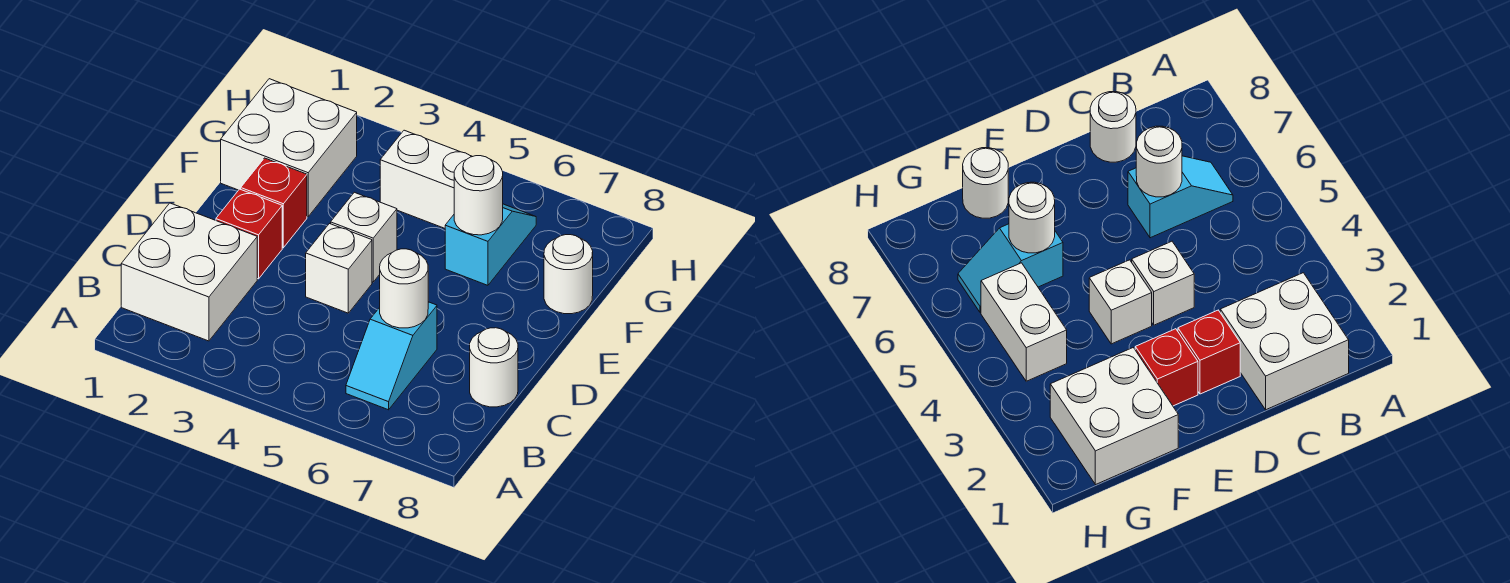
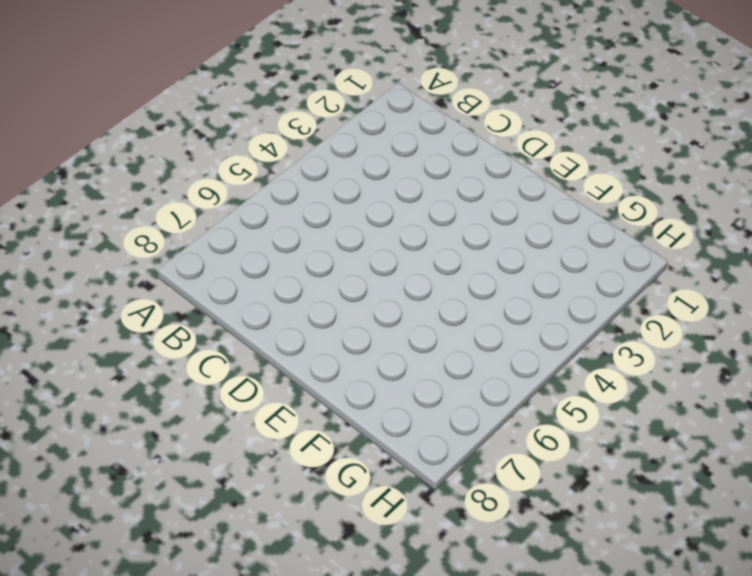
none -> white brick B1:C2 level 1
none -> cyan slope B6:C6 level 1 top C
none -> white round brick C8 level 1

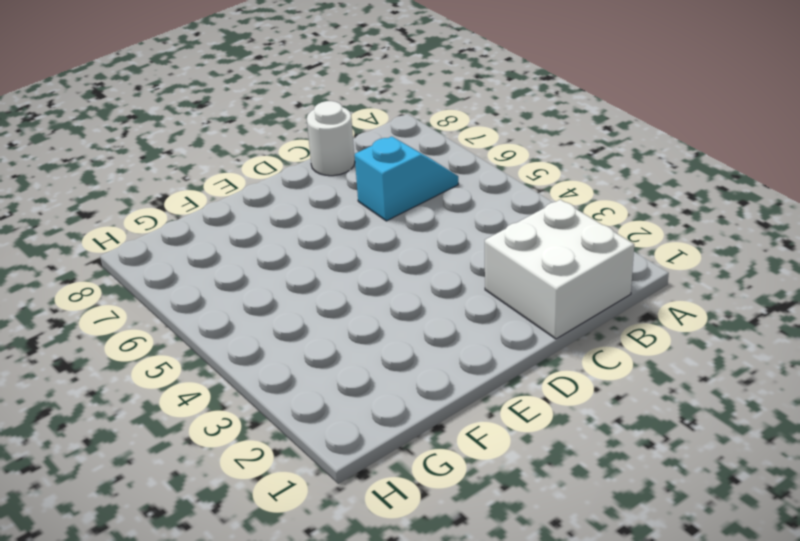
none -> red brick D2 level 1
none -> white brick D4 level 1
none -> red brick E2 level 1

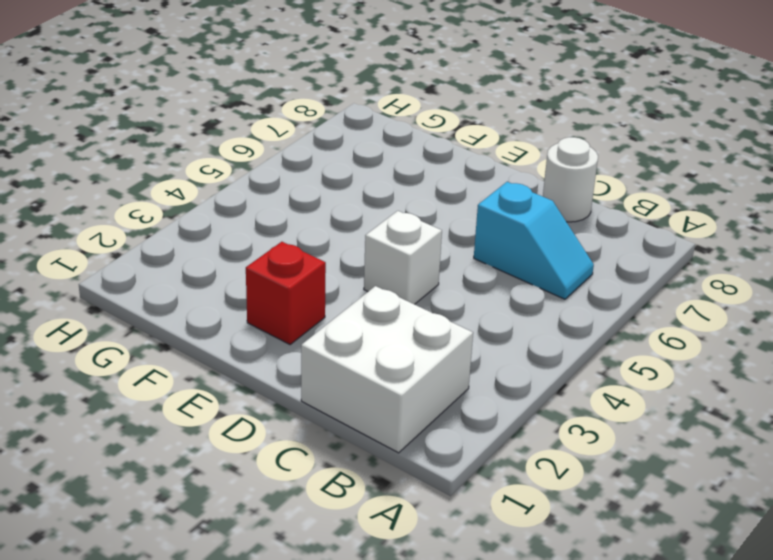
none -> red brick D2 level 1
none -> white brick E4 level 1
none -> white brick F1:G2 level 1

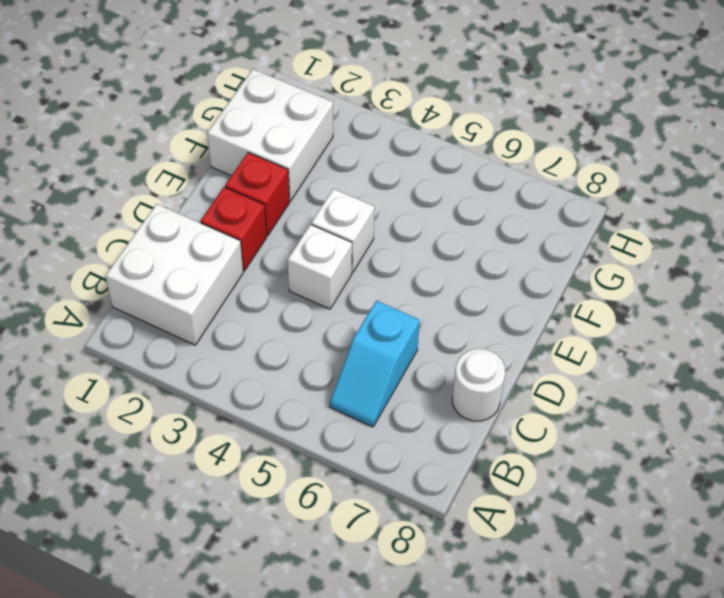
none -> cyan slope F6:G6 level 1 top F
none -> white round brick F8 level 1
none -> white brick G4:G5 level 1

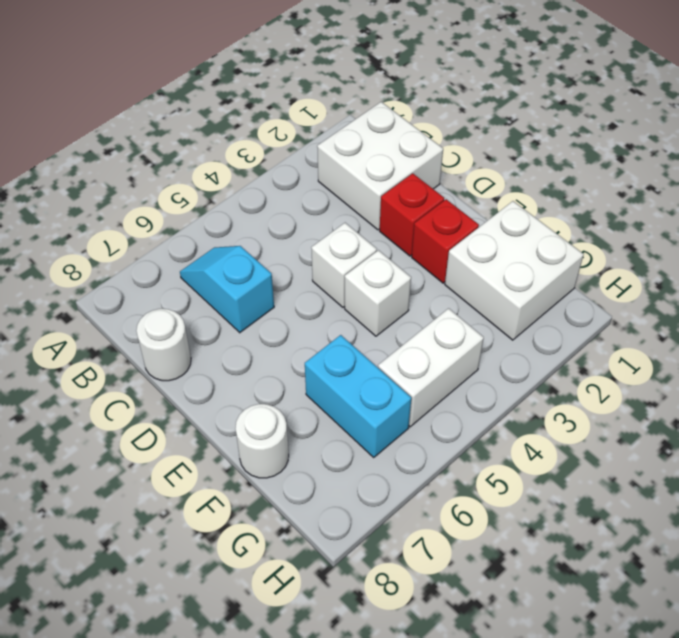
cyan brick F6:G6 level 1 -> cyan slope F6:G6 level 1 top F
none -> white round brick C6 level 2
none -> white round brick F6 level 2

